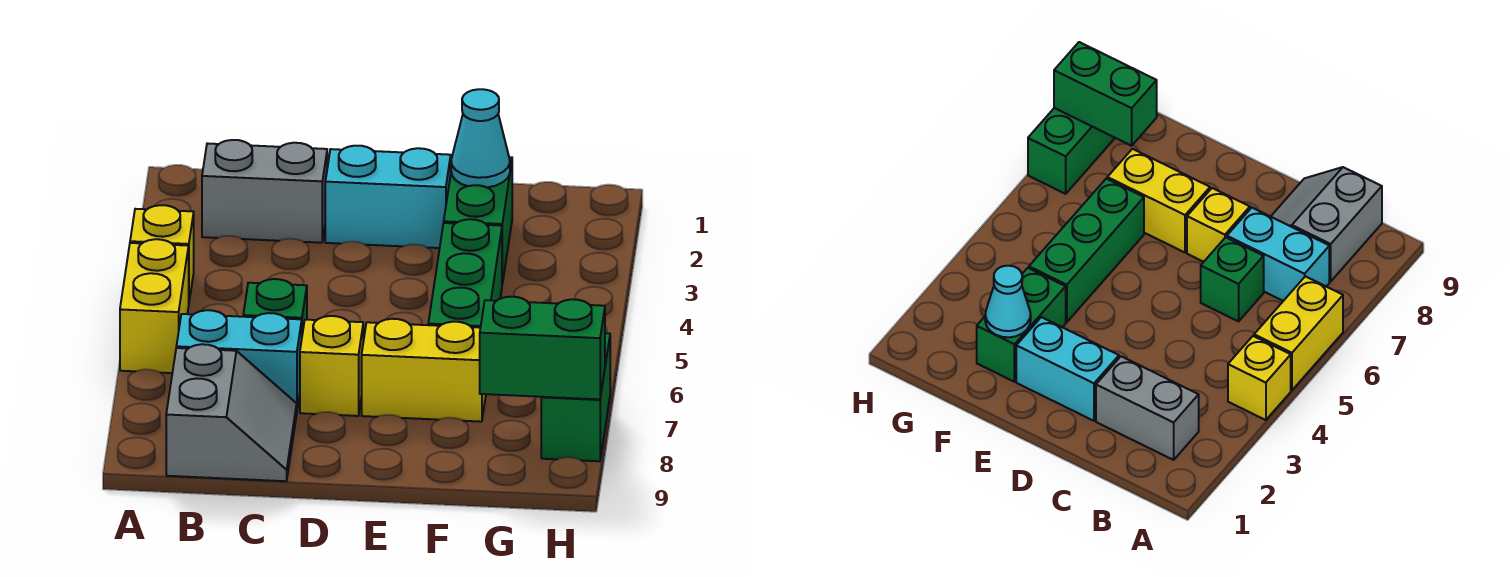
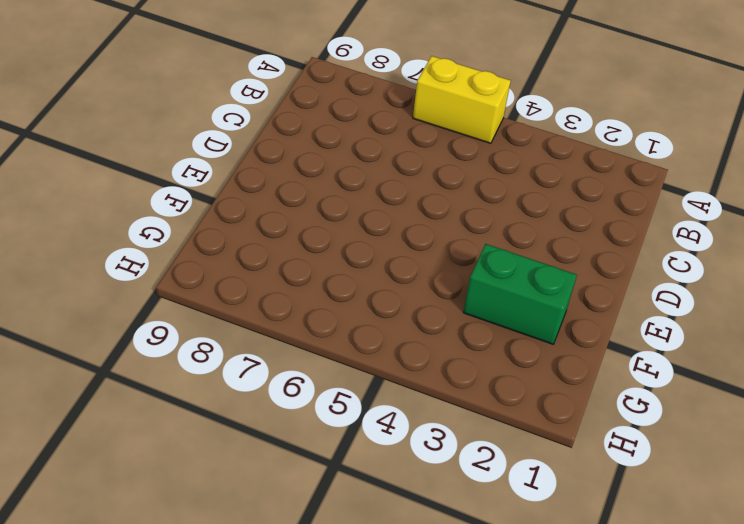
none -> yellow brick A4 level 1
none -> grey brick B2:C2 level 1
none -> cyan brick B7:C7 level 1

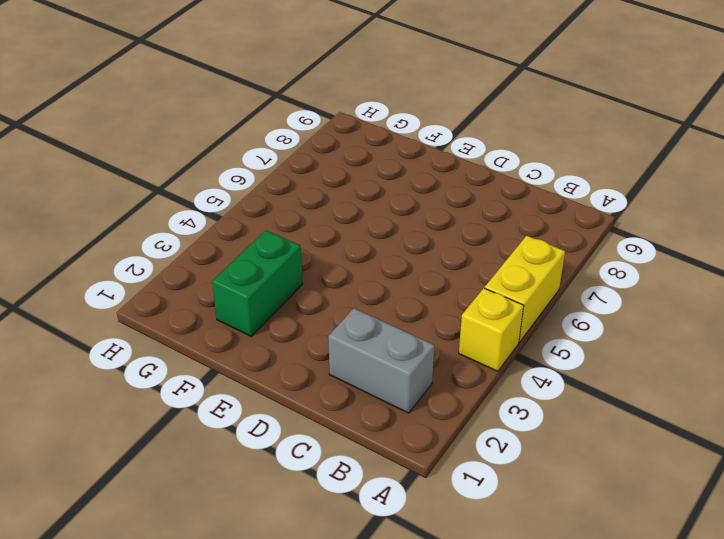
none -> cyan brick B7:C7 level 1
none -> grey slope B8:C9 level 1 top B
none -> green brick C6 level 1

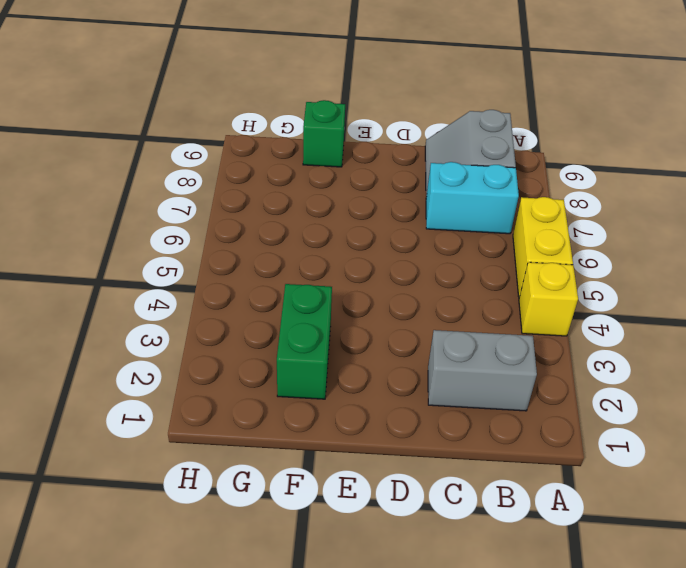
green brick F9 level 1 -> green brick C6 level 1
none -> cyan brick D2:E2 level 1
none -> yellow brick D7 level 1
none -> yellow brick E7:F7 level 1

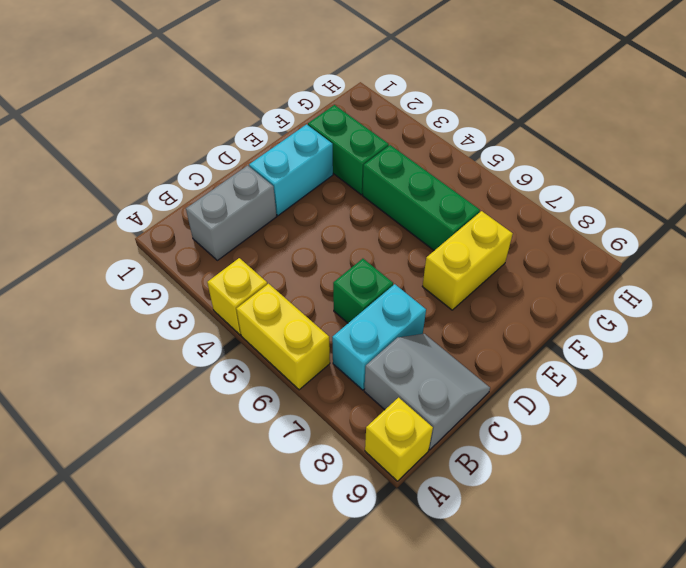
yellow brick A9 level 1 -> yellow brick D7 level 1
none -> green brick H7:H8 level 1
none -> cyan cone F2 level 2
none -> green brick G8:H8 level 2

